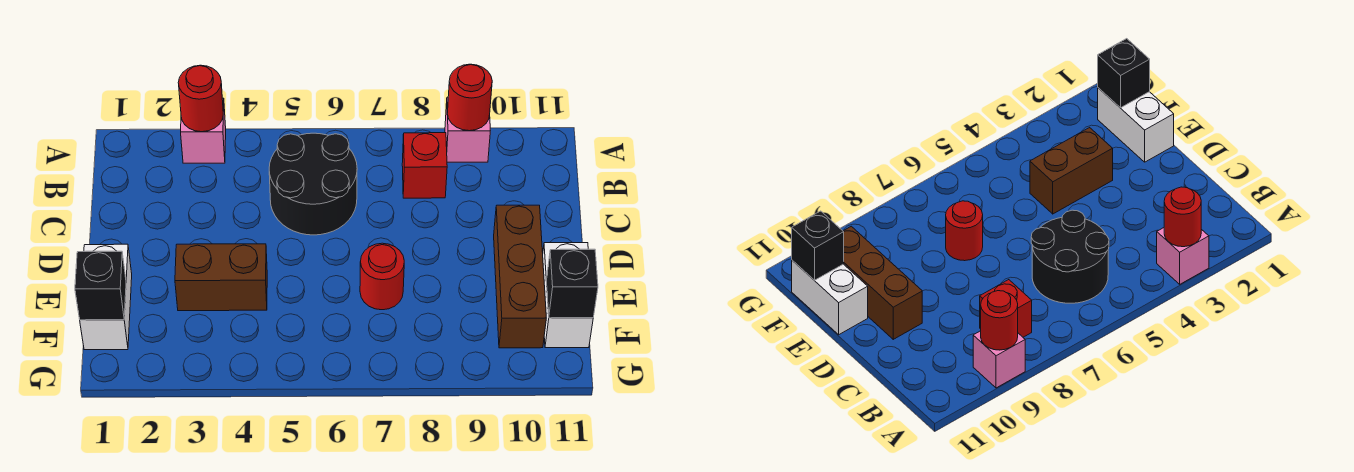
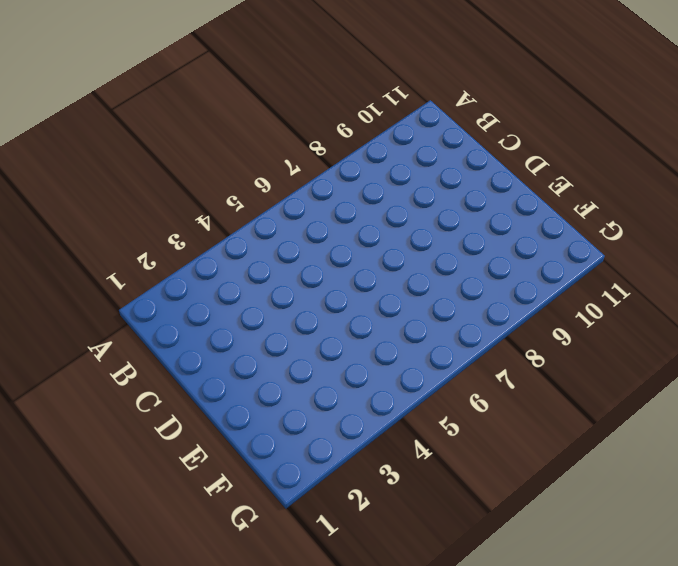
none -> pink brick A3 level 1
none -> pink brick A9 level 1
none -> black round brick B5:C6 level 1

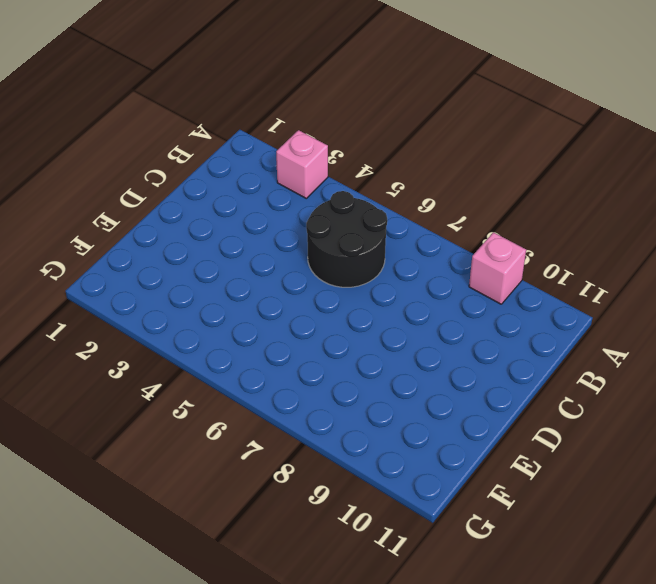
none -> red brick B8 level 1
none -> brown brick D10:F10 level 1
none -> white brick E1:F1 level 1

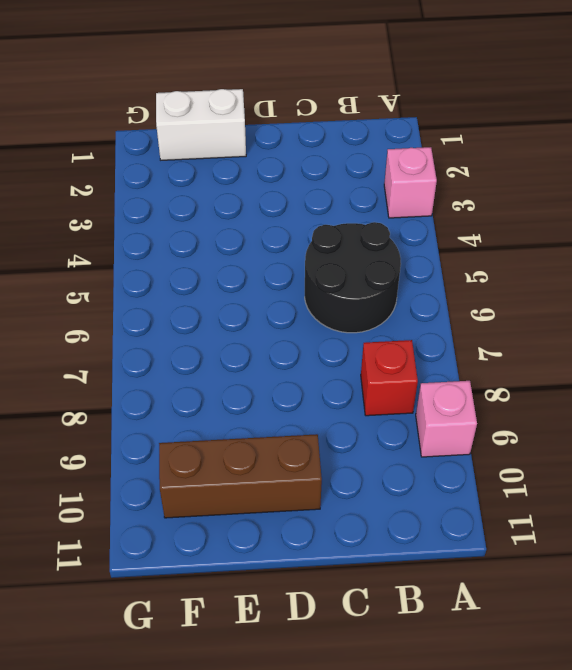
none -> brown brick E3:E4 level 1
none -> red round brick E7 level 1
none -> white brick E11:F11 level 1

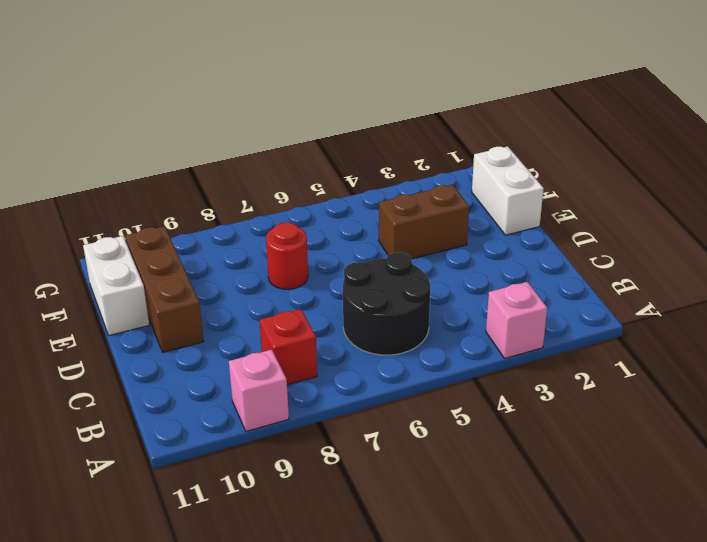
none -> red round brick A3 level 2
none -> red round brick A9 level 2
none -> black brick F1 level 2

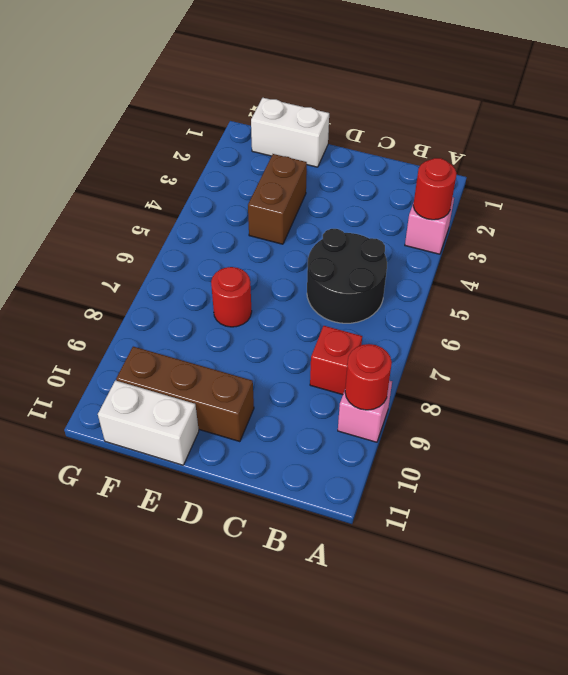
none -> black brick F1 level 2
none -> black brick F11 level 2

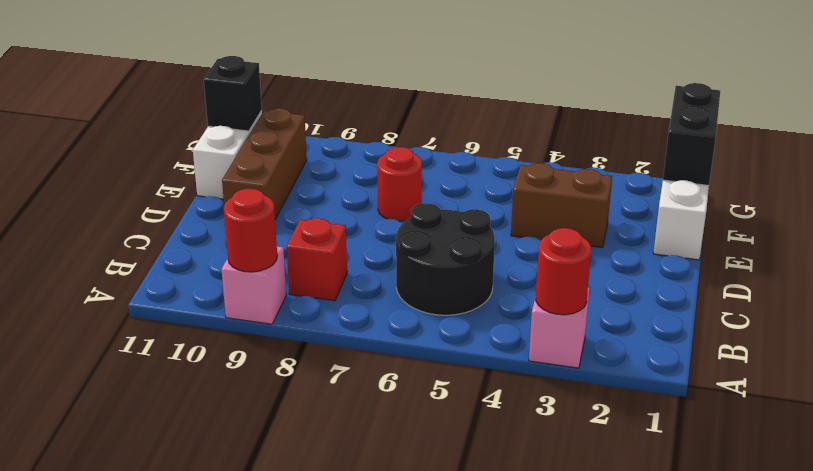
black brick F1:G1 level 2 -> black brick F1 level 2

